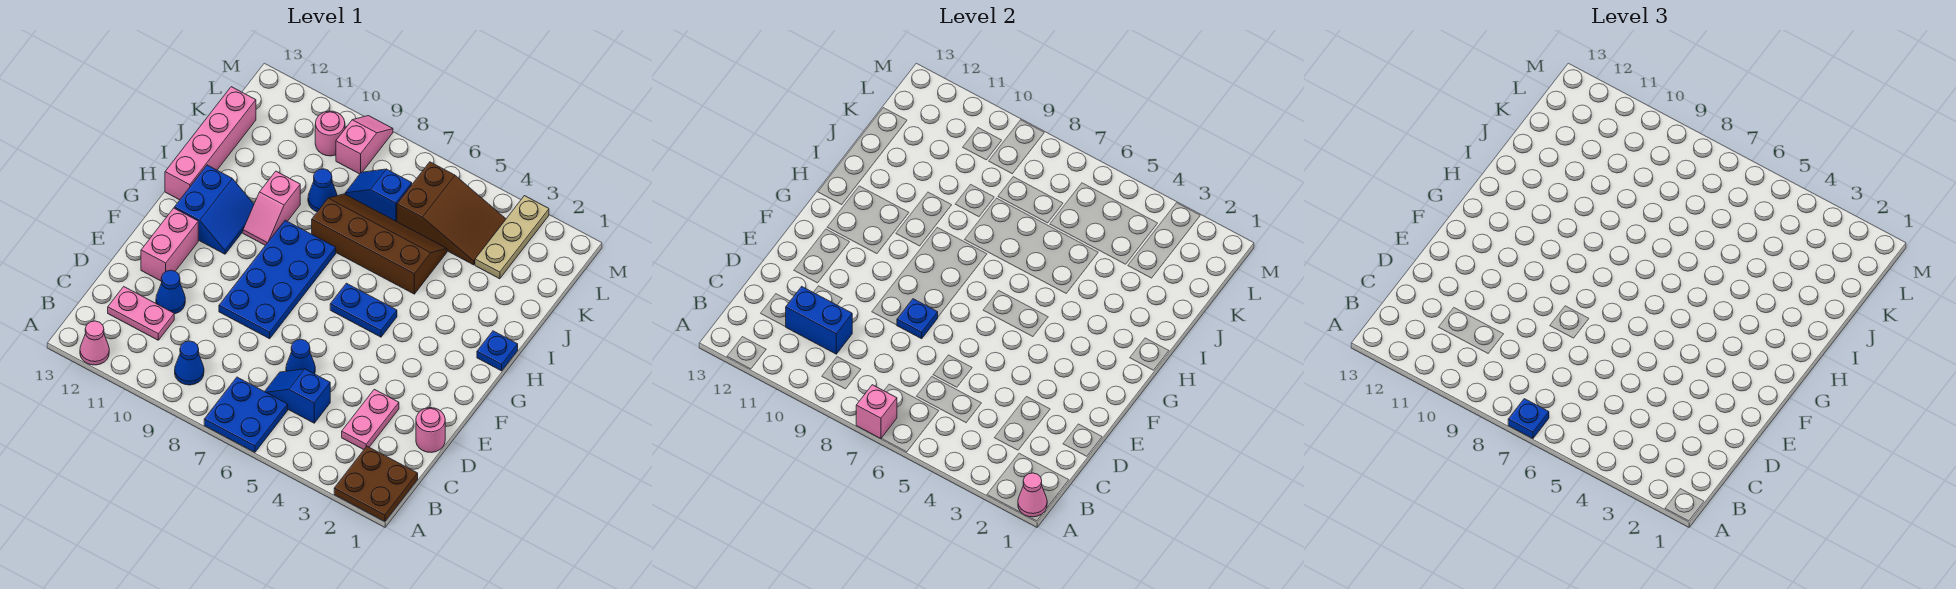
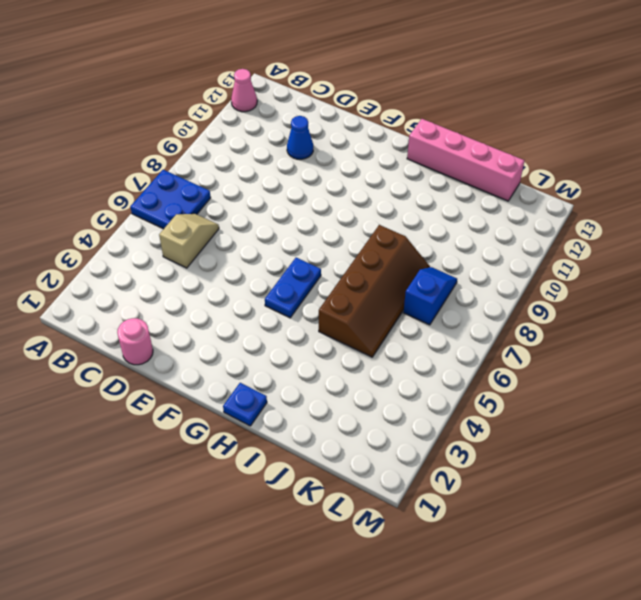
tan slope C5:C6 level 1 top 5 -> blue slope C5:C6 level 1 top 5
none -> brown plate A1:B2 level 1
none -> blue cone B9 level 1
none -> pink plate C3:D3 level 1

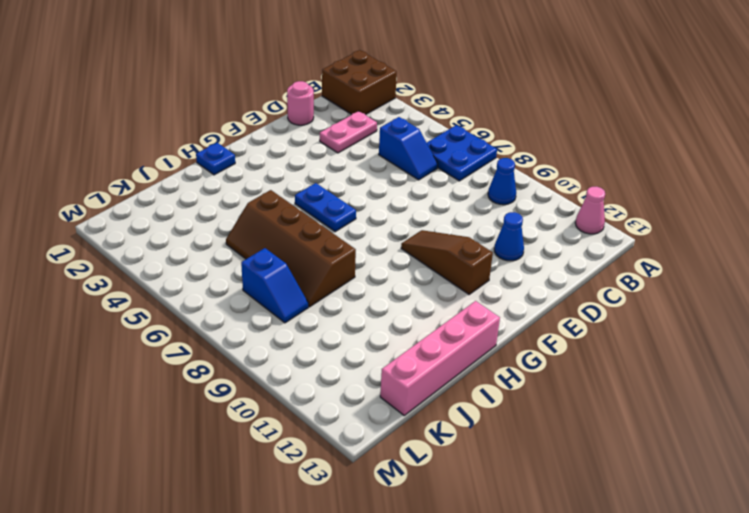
brown brick A1:B2 level 1 -> brown plate A1:B2 level 1
brown slope F9:F11 level 1 top 11 -> blue plate E8:H9 level 1
none -> pink plate C11:C12 level 1
none -> blue cone D6 level 1
none -> pink brick E12:F12 level 1

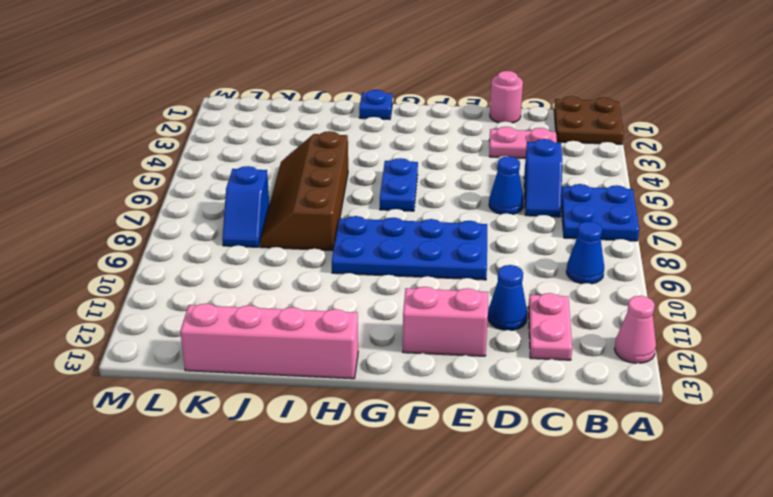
none -> blue slope G11:H12 level 1 top 12
none -> pink slope H10:I10 level 1 top I
none -> blue cone J9 level 1

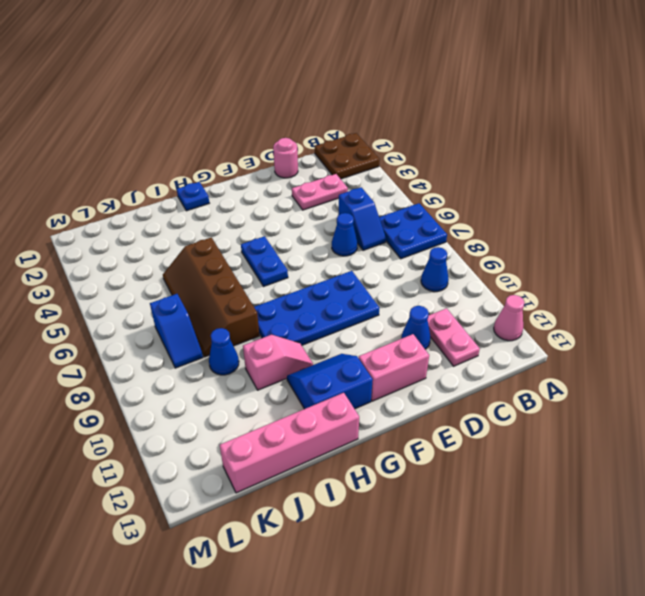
none -> tan plate K3:M3 level 1
none -> brown slope K4:L6 level 1 top 6
none -> pink slope L9:M9 level 1 top L

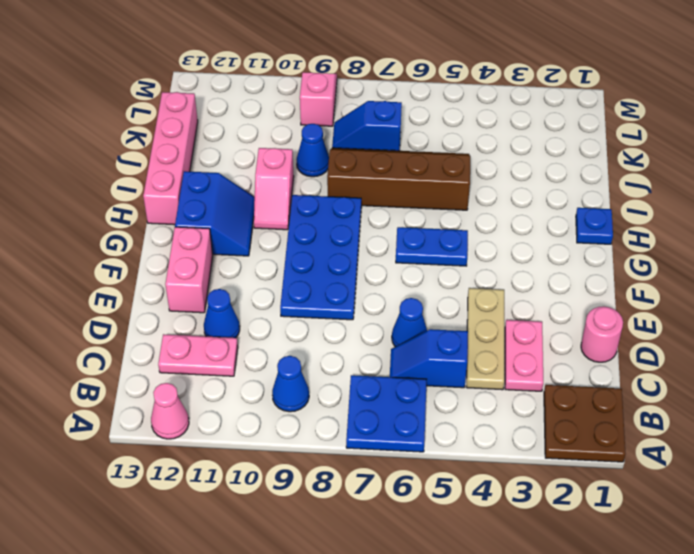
tan plate C4:E4 level 1 -> tan plate K3:M3 level 1
none -> brown slope K4:L6 level 1 top 6
none -> pink round brick L10 level 1
none -> pink cone A1 level 2

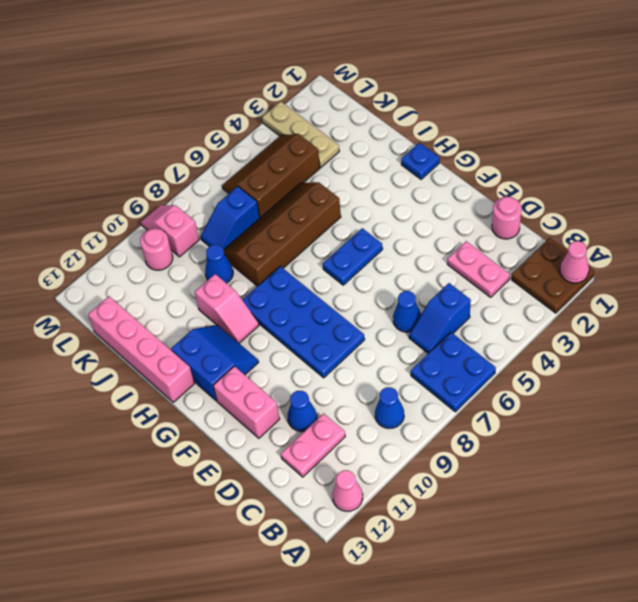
brown slope K4:L6 level 1 top K -> brown slope K4:L6 level 1 top 6
none -> pink brick A7 level 2
none -> blue brick C10:C11 level 2
none -> blue plate E8 level 2

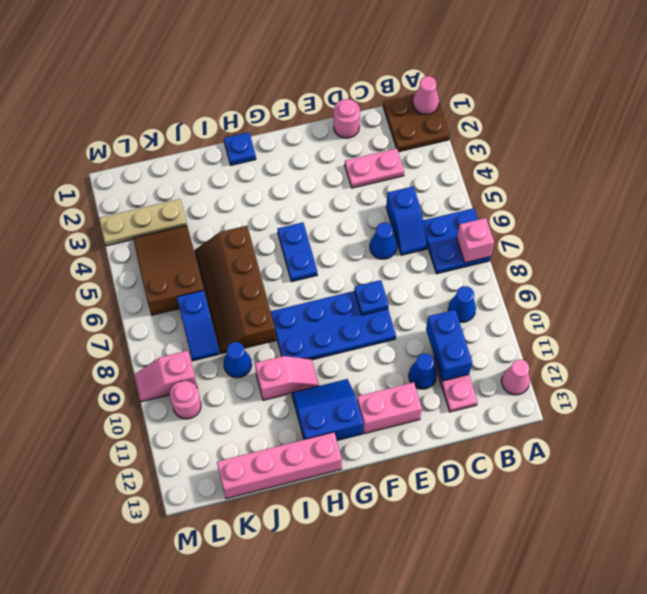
none -> blue plate A7 level 3

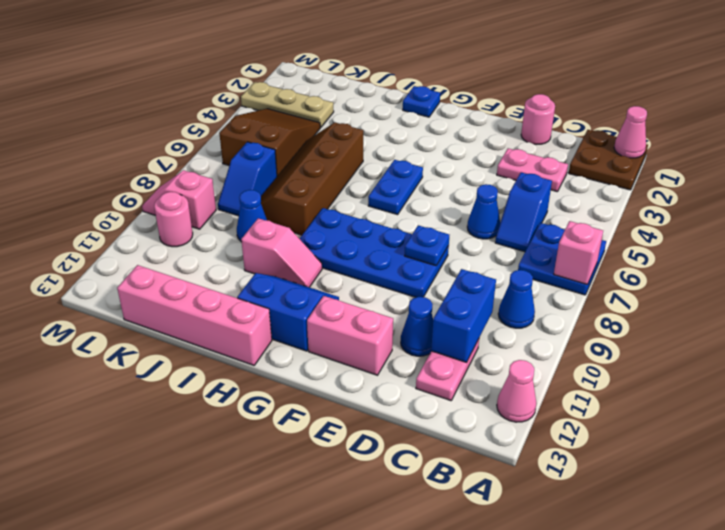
none -> blue plate A7 level 3

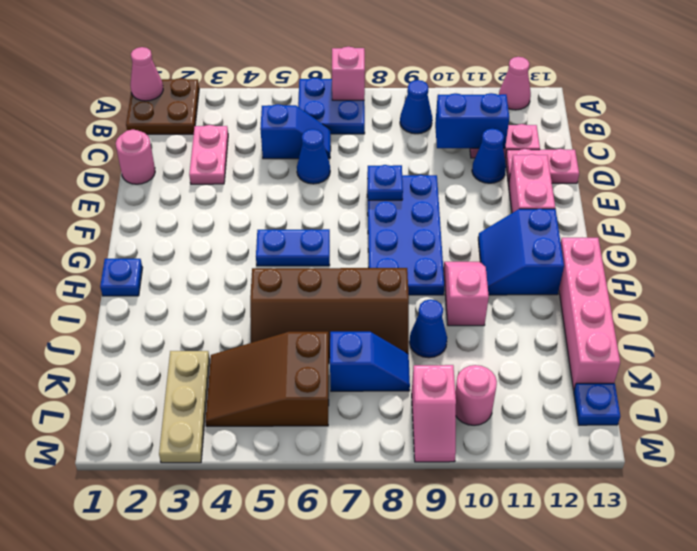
pink plate D12:D13 level 1 -> none
blue plate L13 level 1 -> blue plate A7 level 3

